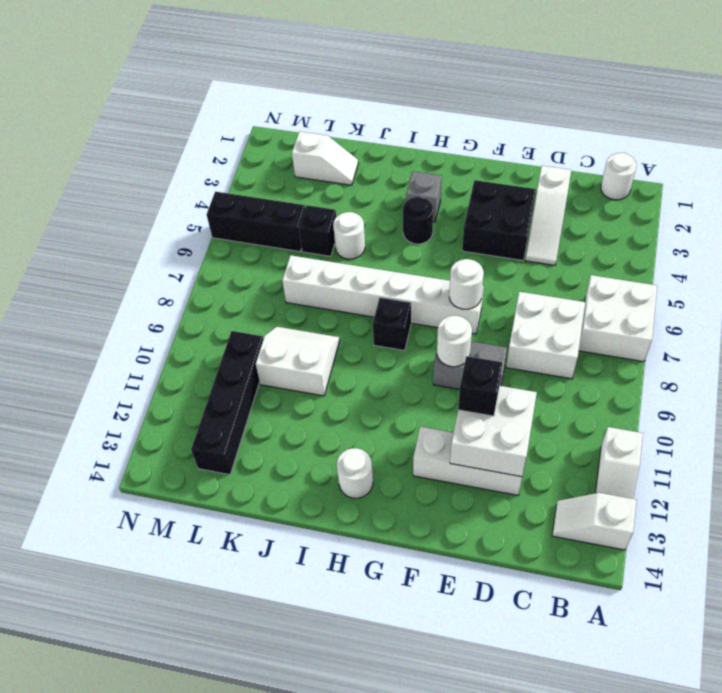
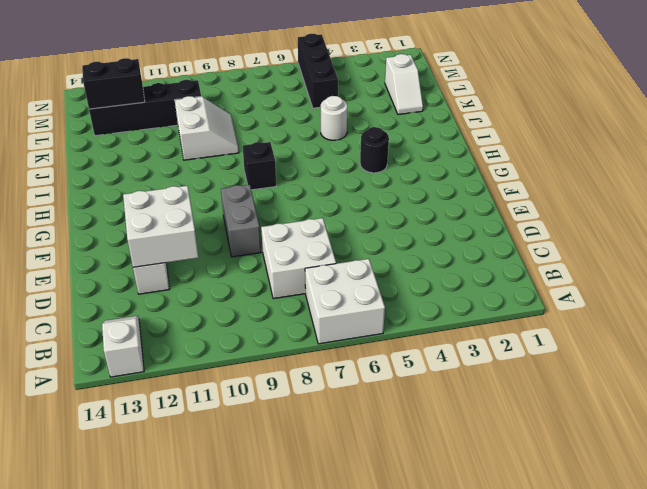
black brick L12:L13 level 2 -> none
none -> white slope A11:A12 level 1 top 11
none -> white round brick B1 level 1
none -> white slope D2:D4 level 1 top 2

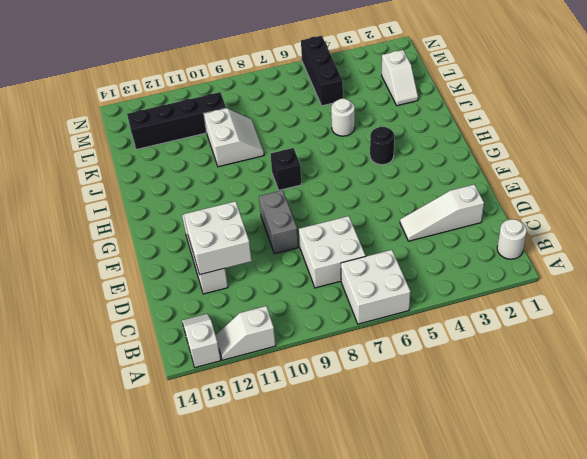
none -> black brick E3:F4 level 1
none -> white brick F7:K7 level 1
none -> grey brick H3 level 1

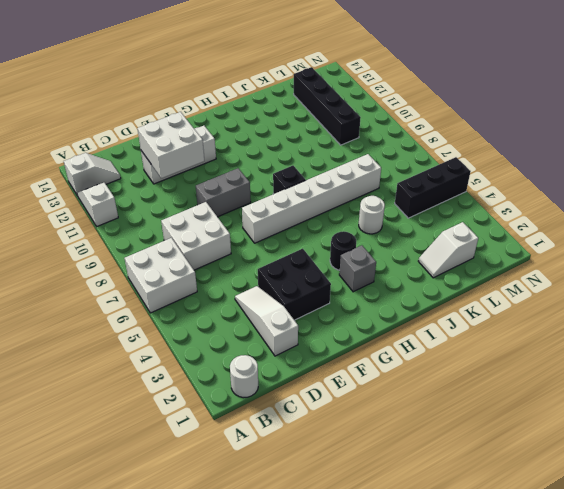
none -> white round brick H13 level 1
none -> white slope J9:K10 level 1 top 10
none -> black brick K5 level 1

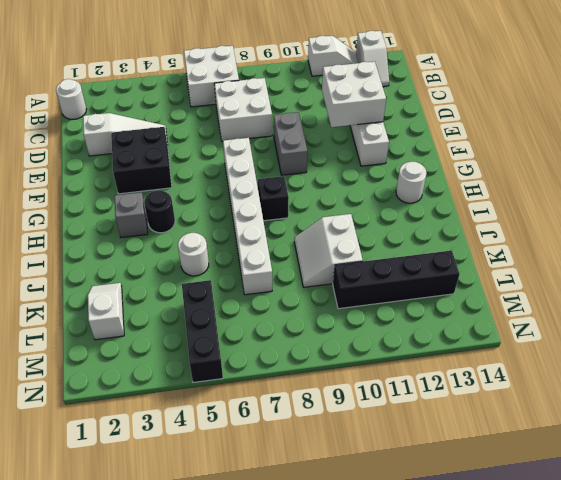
none -> black brick K5 level 1
none -> white round brick F7 level 2
none -> white round brick F9 level 2

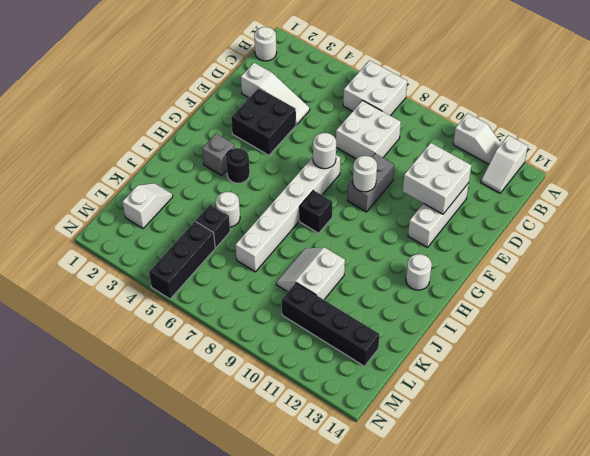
none -> black brick E11 level 3

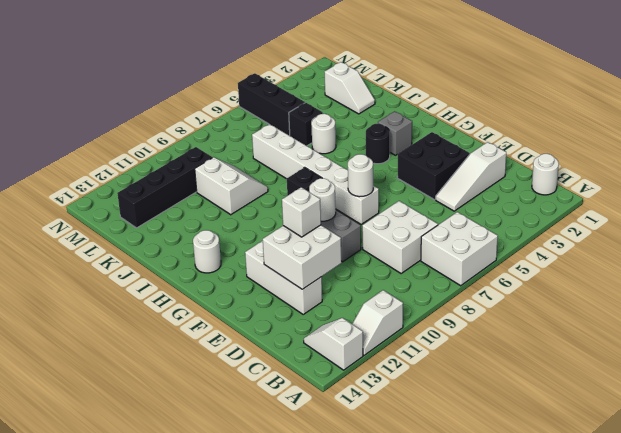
white brick E11 level 3 -> black brick E11 level 3

